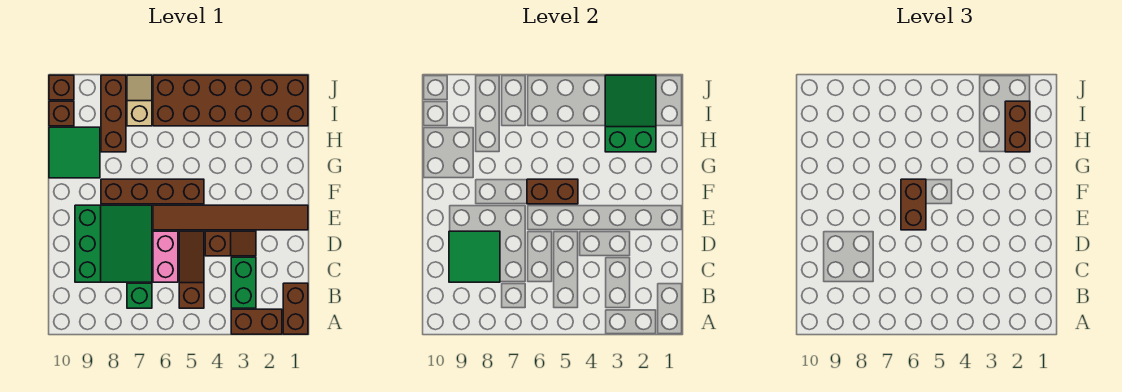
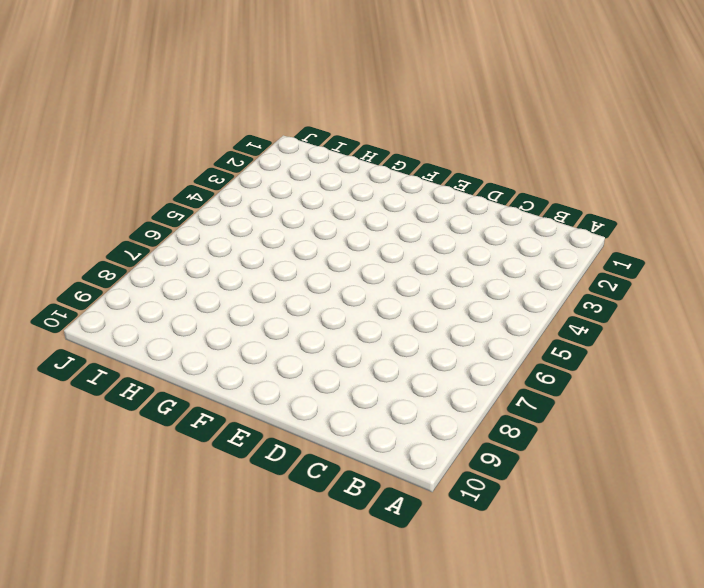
none -> brown brick A1:B1 level 1
none -> brown brick A2:A3 level 1
none -> green brick B3:C3 level 1

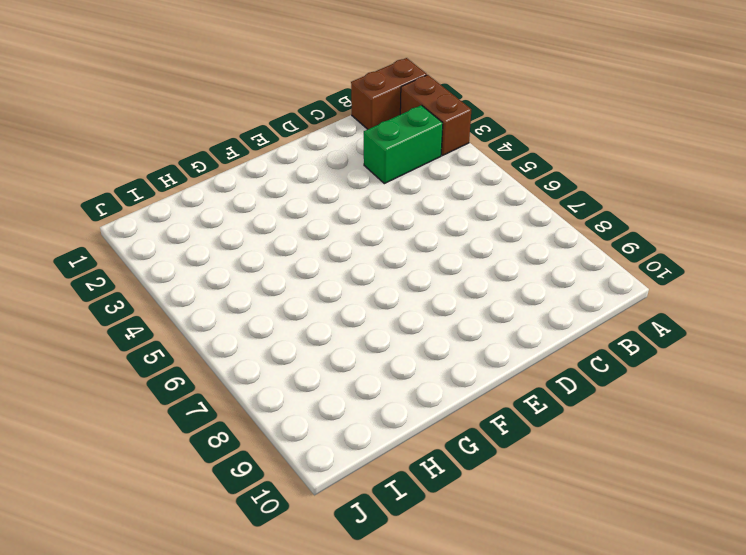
none -> brown slope B5:D5 level 1 top B
none -> green brick B7 level 1
none -> pink brick C6:D6 level 1

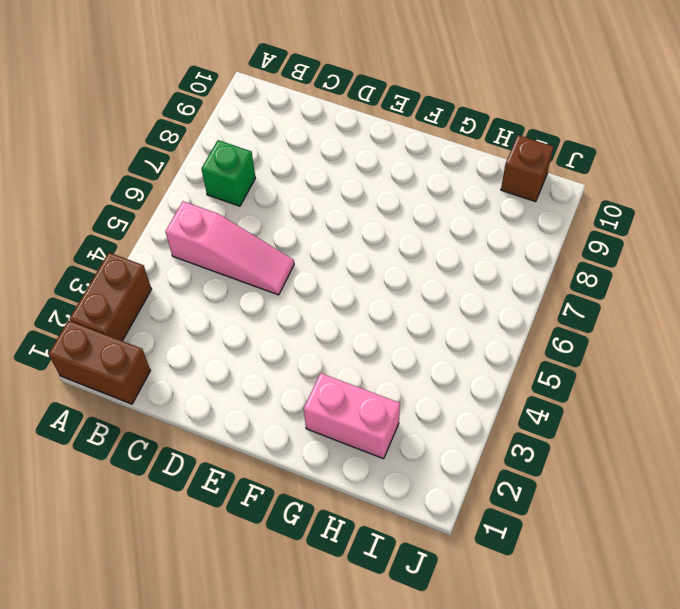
pink slope B5:D5 level 1 top B -> brown slope B5:D5 level 1 top B
pink brick G2:H2 level 1 -> pink brick C6:D6 level 1
none -> green brick B3:C3 level 1
none -> green slope C7:E9 level 1 top 9
none -> brown slope D3:D4 level 1 top 4

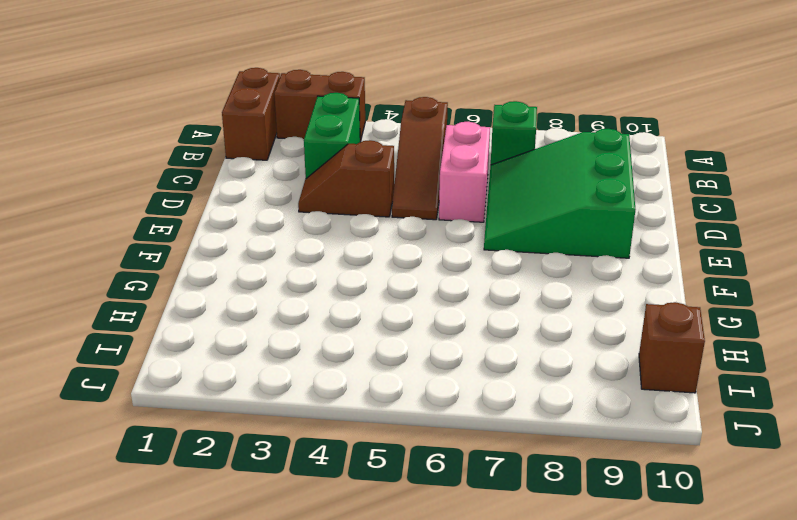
none -> brown tile E1:E6 level 1
none -> brown brick F5:F8 level 1
none -> green tile G9:H10 level 1

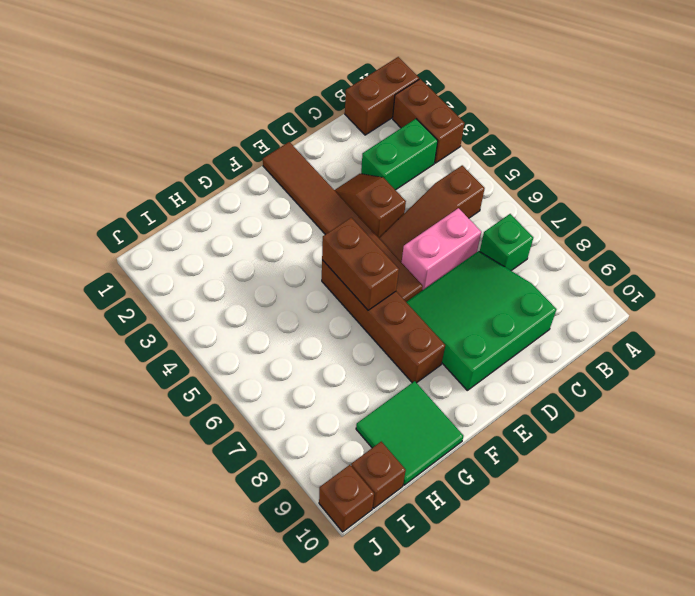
none -> brown brick H8:J8 level 1
none -> brown brick I1:J6 level 1
none -> tan slope I7:J7 level 1 top I

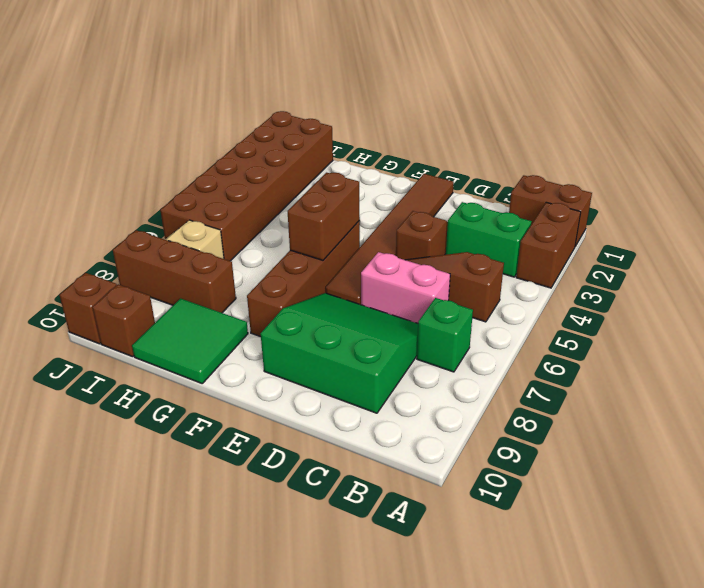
none -> green tile C8:D9 level 2
none -> green slope H2:J3 level 2 top H
none -> brown brick E6:F6 level 3

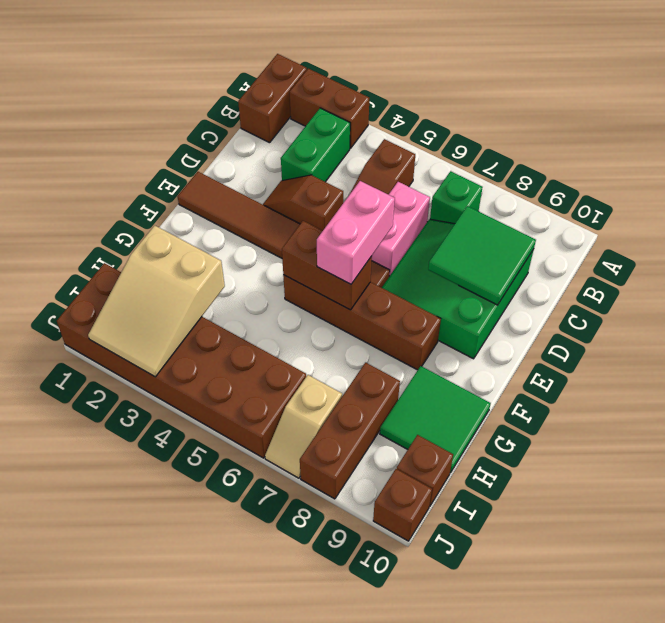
pink brick E6:F6 level 3 -> brown brick E6:F6 level 3
tan slope H2:J3 level 2 top H -> green slope H2:J3 level 2 top H
none -> brown brick H2:I2 level 3

